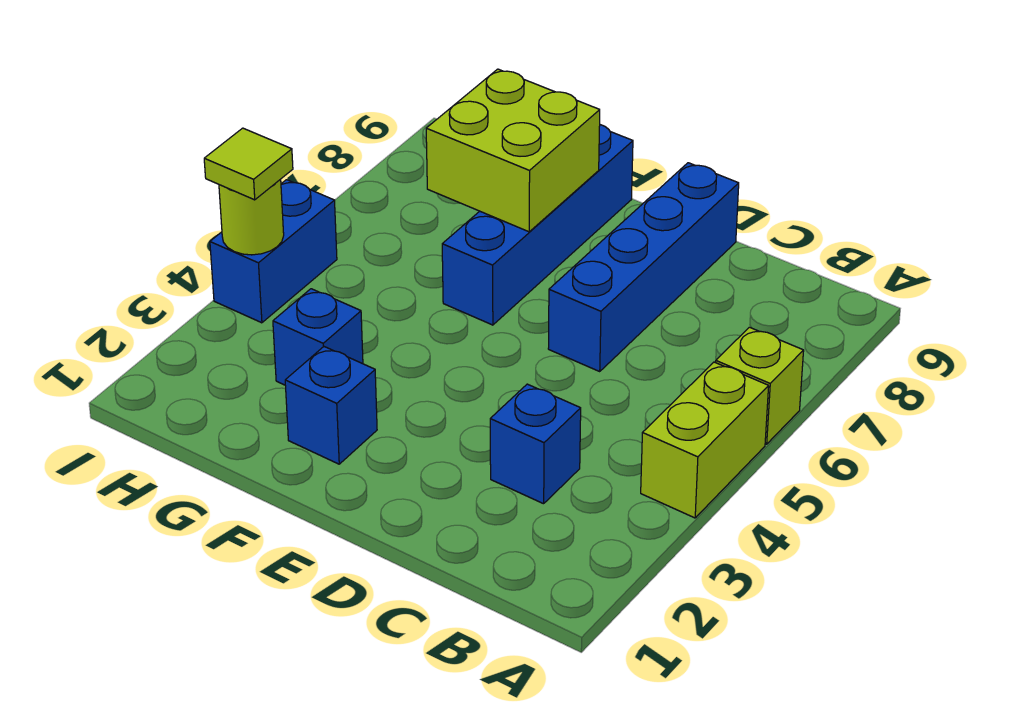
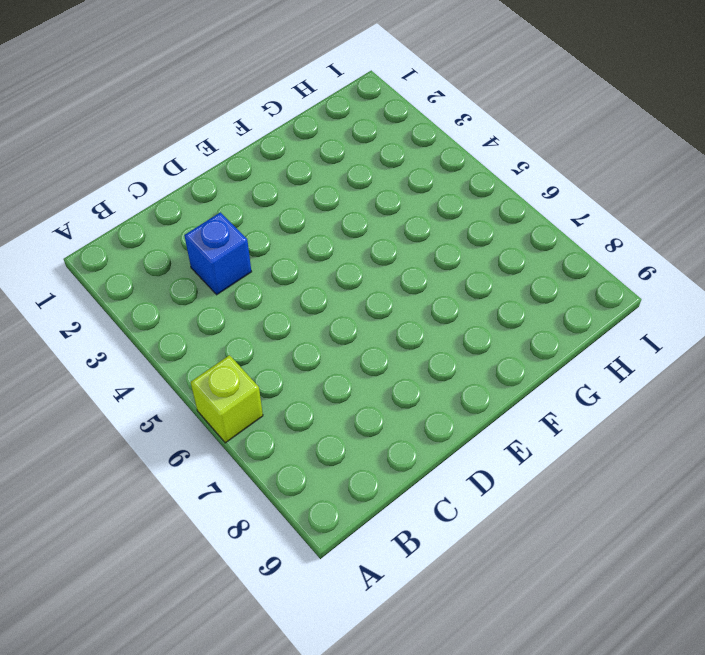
none -> lime brick A4:A5 level 1
none -> blue brick D6:D9 level 1

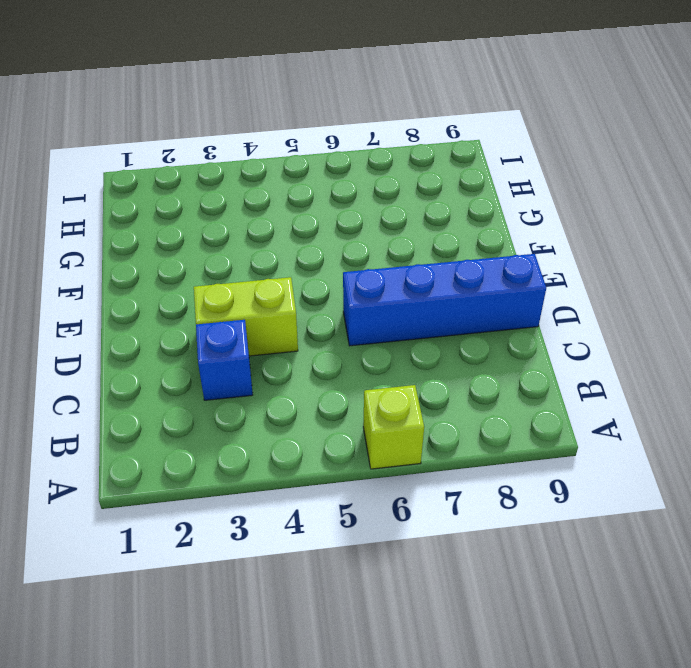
lime brick D3:D4 level 1 -> lime brick A4:A5 level 1
none -> blue brick F2 level 1
none -> blue brick F6:F9 level 1

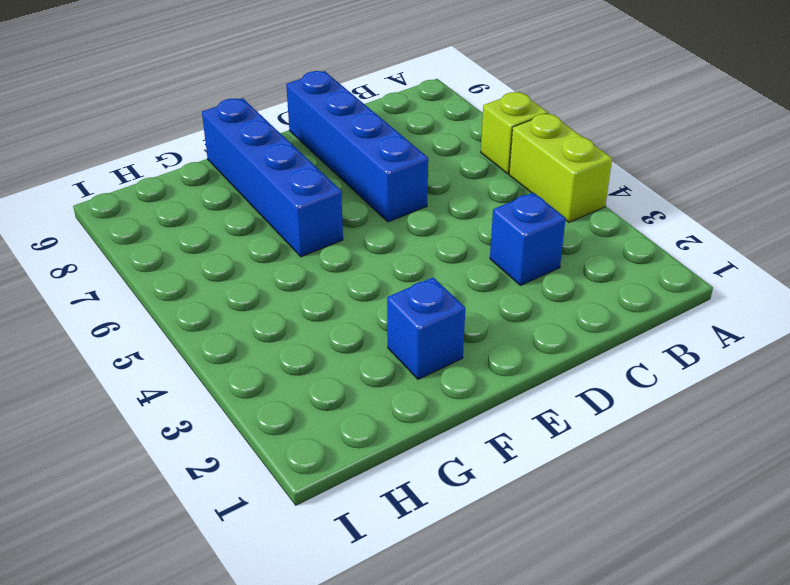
none -> blue brick G3 level 1
none -> blue brick I4:I5 level 1

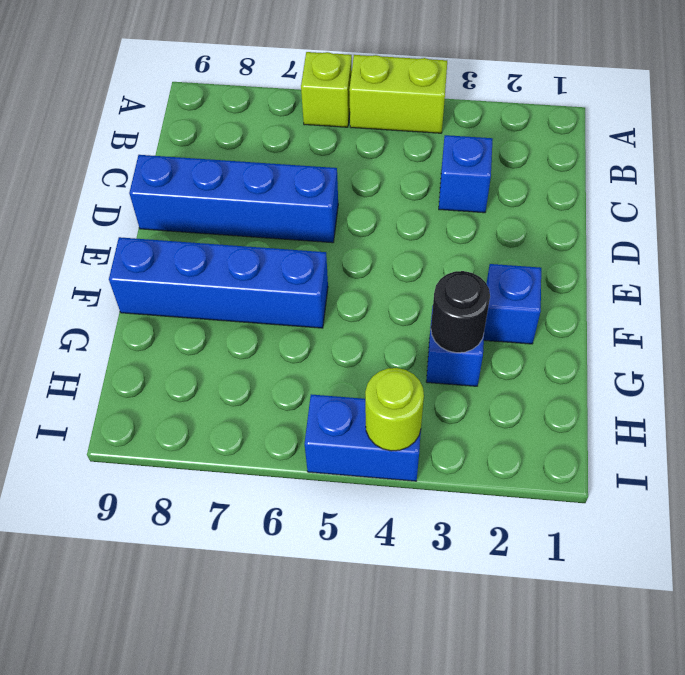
black round brick G3 level 2 -> none
none -> lime brick F7:G8 level 2
none -> lime tile I4 level 3

